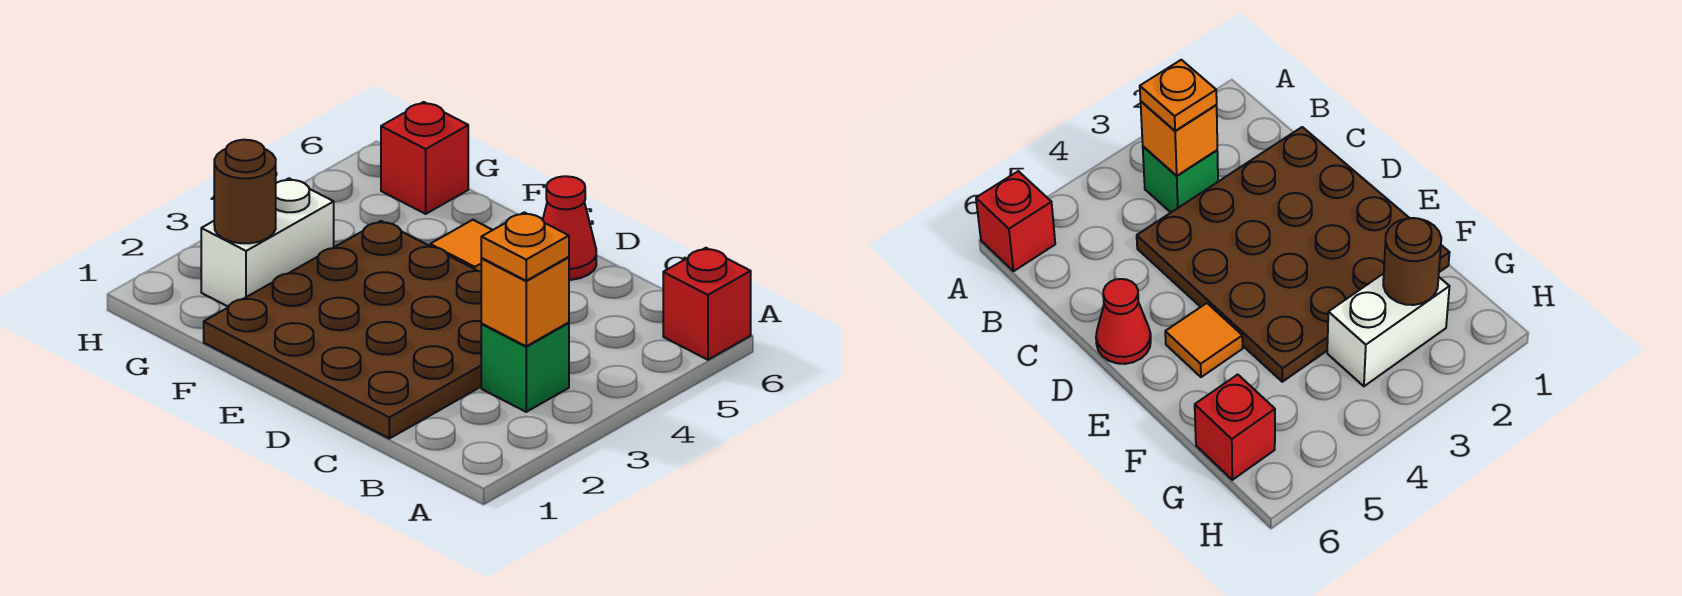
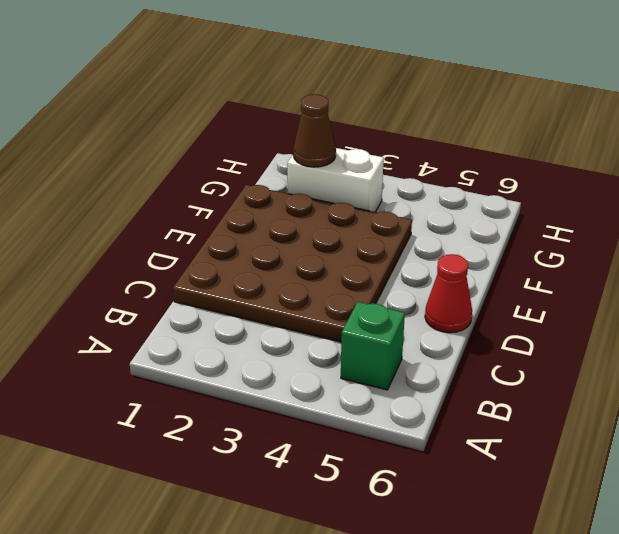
green brick B5 level 1 -> green brick B3 level 1
brown cone G2 level 2 -> brown round brick G2 level 2
none -> red brick A6 level 1
none -> orange tile E5 level 1

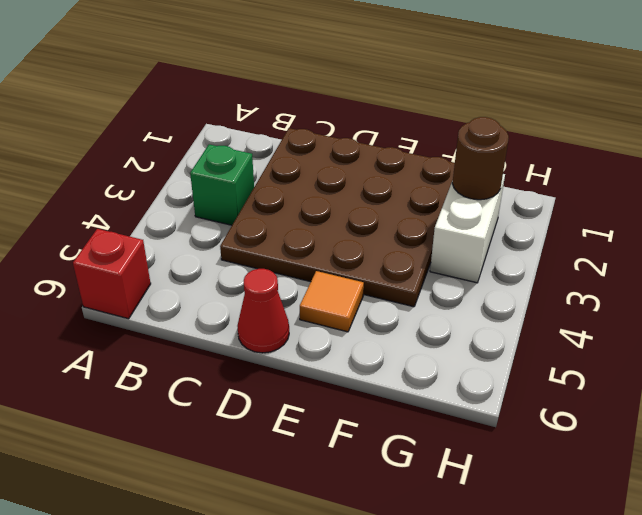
none -> red brick G6 level 1
none -> orange brick B3 level 2

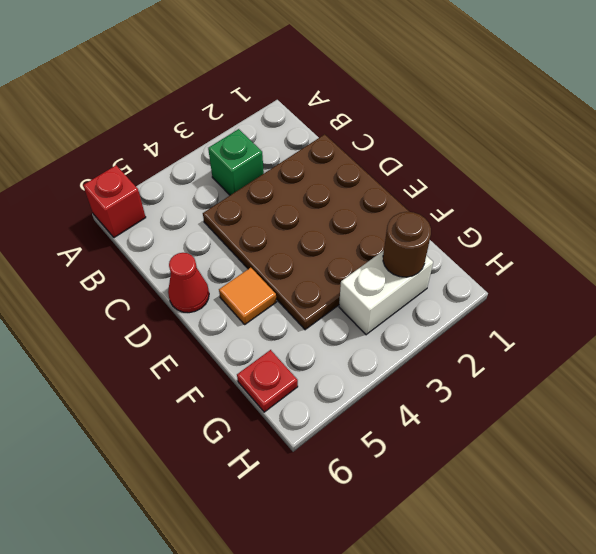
red plate G6 level 1 -> red brick G6 level 1
none -> orange brick B3 level 2
none -> orange plate B3 level 3

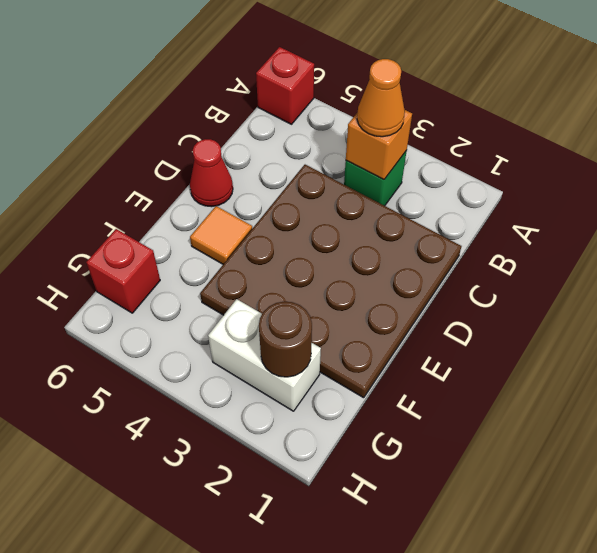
orange cone B3 level 3 -> orange plate B3 level 3

